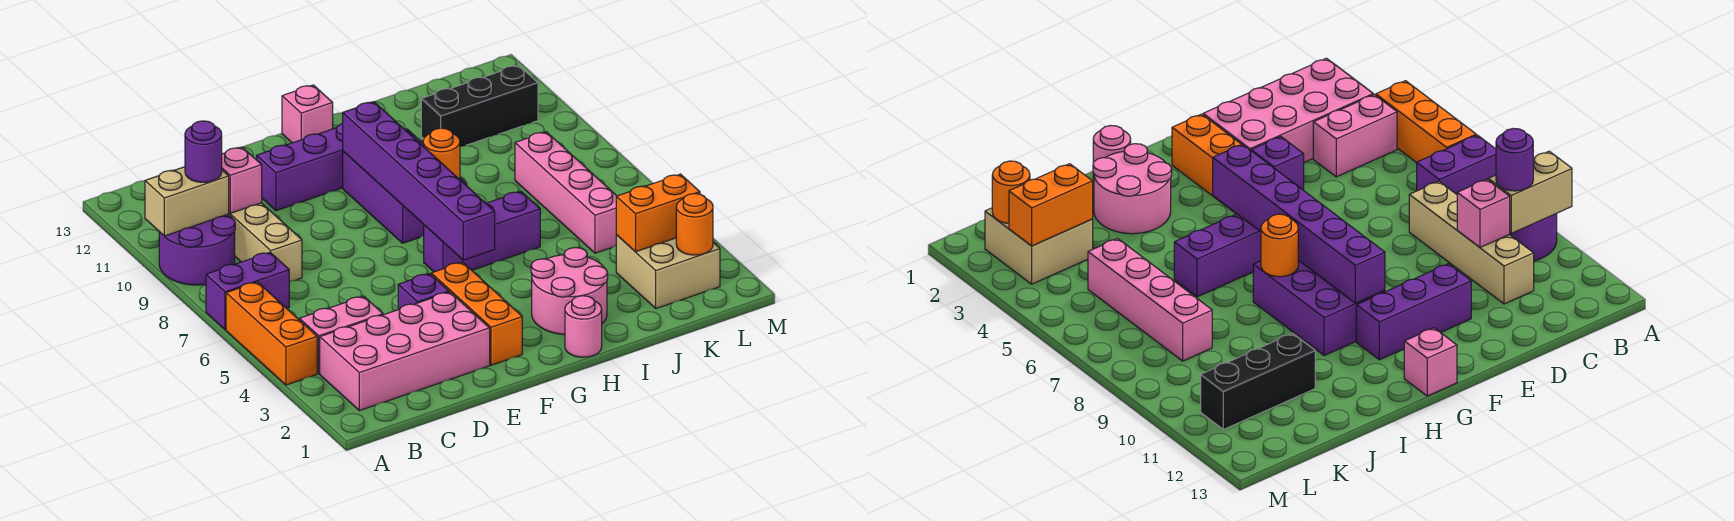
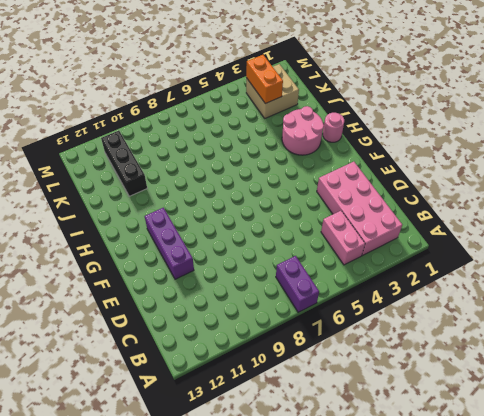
none -> orange brick A4:A6 level 1
none -> purple round brick A9:B10 level 1
none -> tan brick C8:C11 level 1

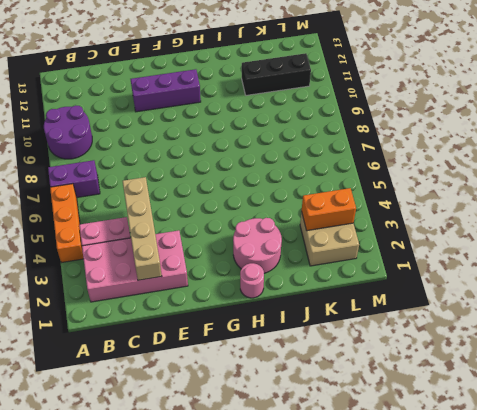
tan brick D2:D5 level 2 -> tan brick C8:C11 level 1
none -> purple brick E4 level 1
none -> orange brick F2:F4 level 1
none -> purple brick G6:I6 level 1

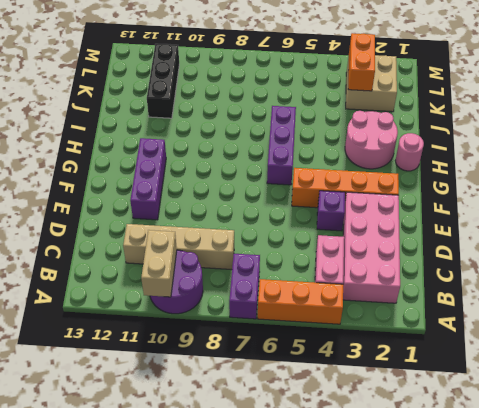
orange brick F2:F5 level 1 -> orange brick F2:F4 level 1
none -> purple brick G8:H10 level 1
none -> pink brick G13 level 1
none -> pink brick K5:K8 level 1

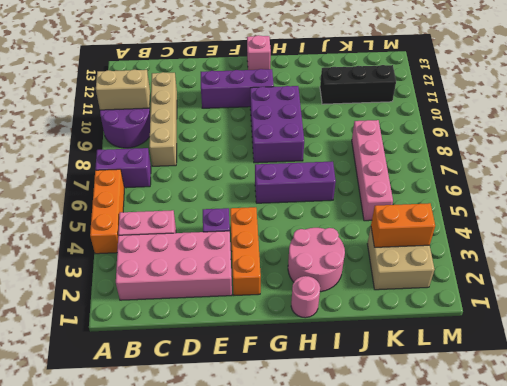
none -> pink brick C10 level 2
none -> purple brick G5:G10 level 2
none -> orange round brick H8 level 2

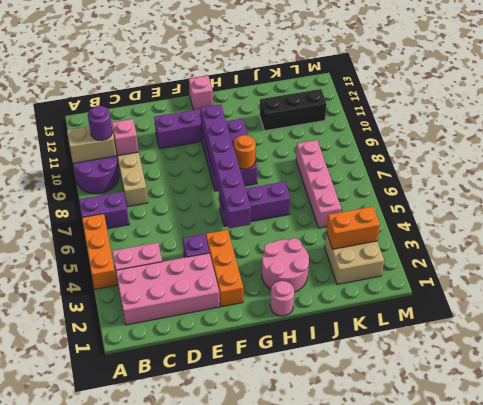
none -> orange round brick L2 level 2

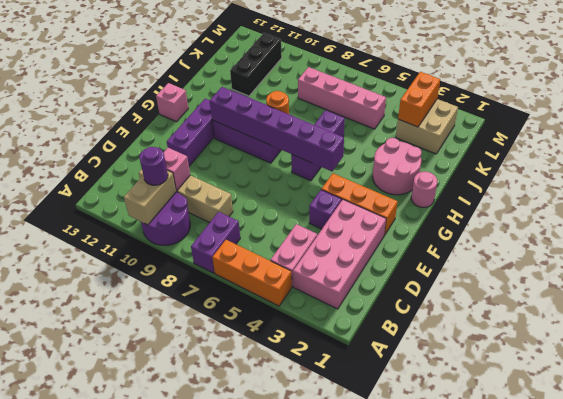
none -> orange round brick L2 level 2

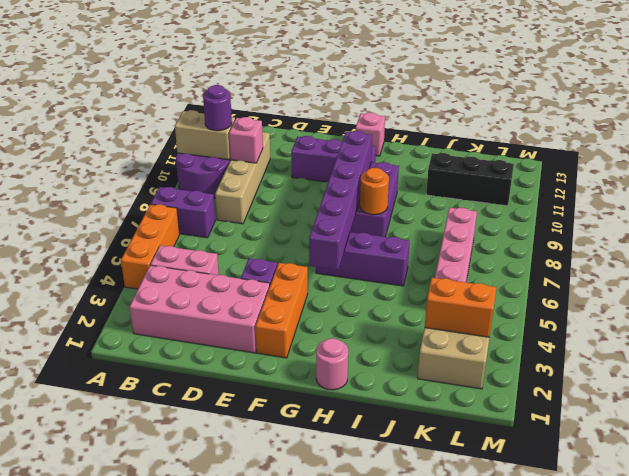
none -> pink round brick H2:I3 level 1
none -> orange round brick L2 level 2

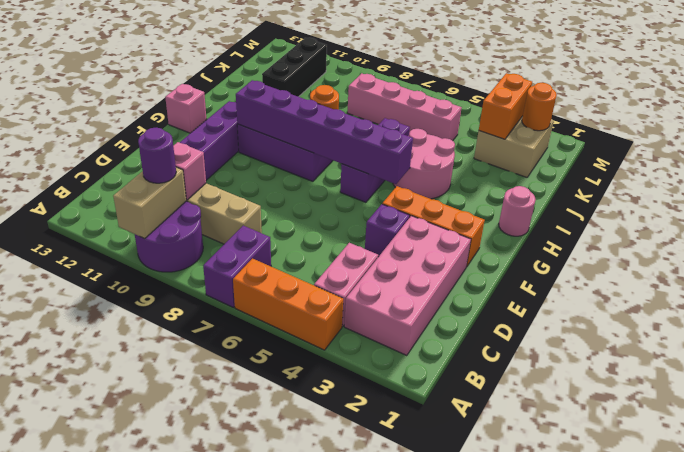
pink round brick H4:I5 level 1 -> pink round brick H2:I3 level 1

